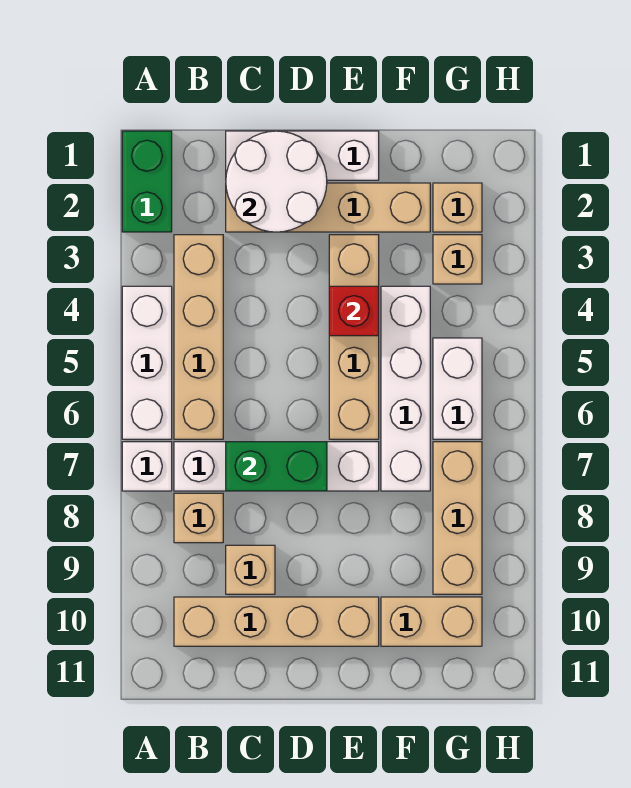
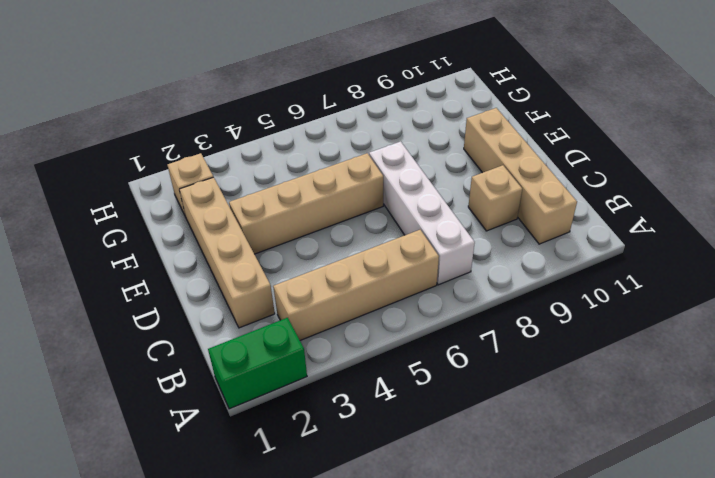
none -> white brick A4:A6 level 1
none -> white brick A7 level 1
none -> tan brick B8 level 1

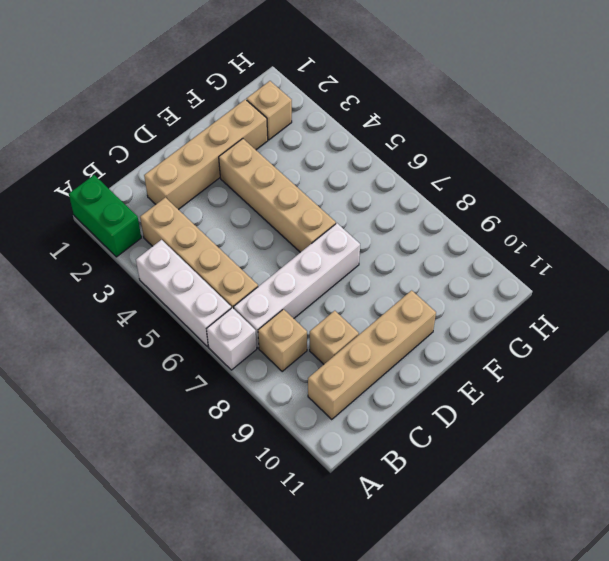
none -> white brick C1:E1 level 1
none -> white brick F4:F7 level 1
none -> tan brick F10:G10 level 1

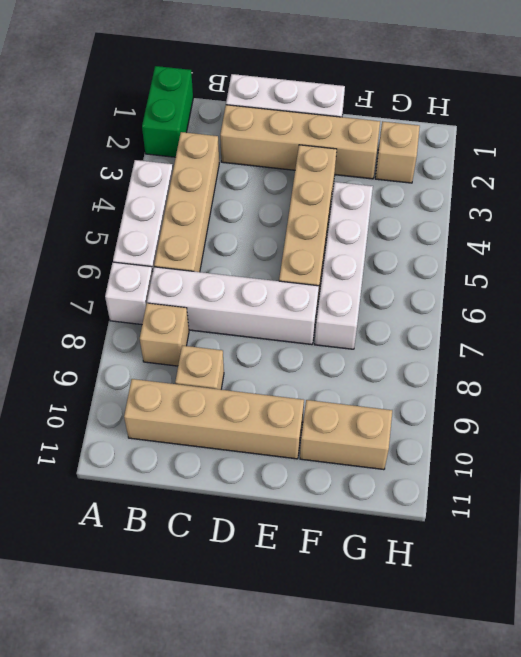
none -> tan brick G3 level 1
none -> white brick G5:G6 level 1
none -> tan brick G7:G9 level 1

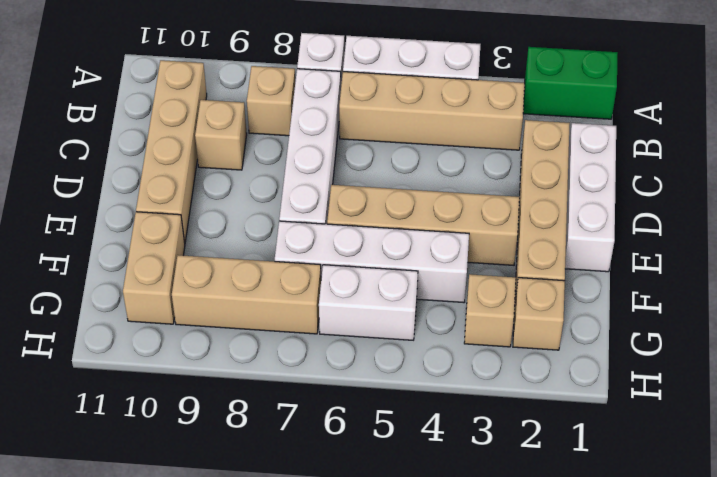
none -> white round brick C1:D2 level 2
none -> green brick C7:D7 level 2
none -> red brick E4 level 2

